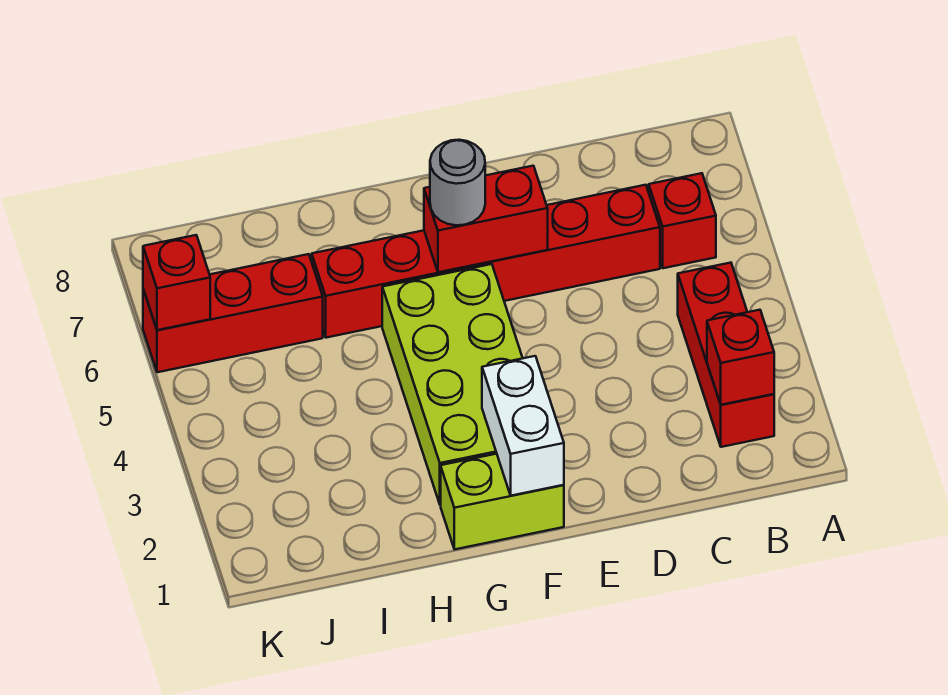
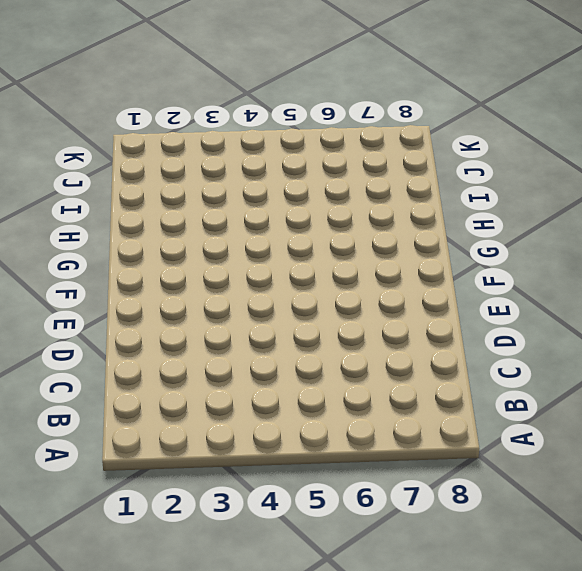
none -> red brick B2:B4 level 1
none -> red brick B6 level 1

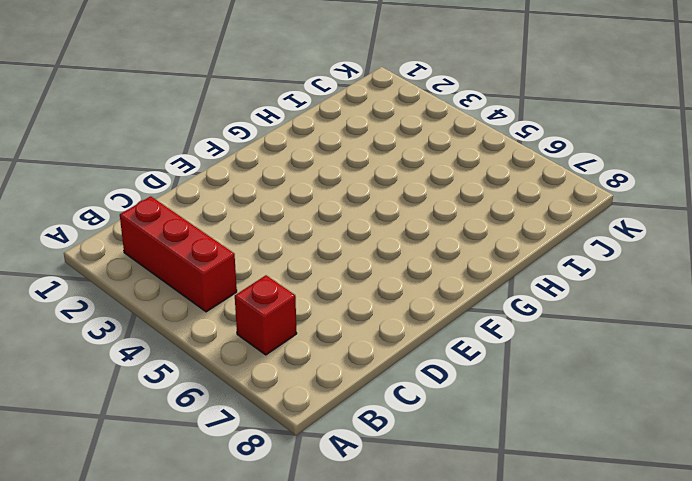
none -> red brick C6:H6 level 1
none -> lime brick F1:G1 level 1

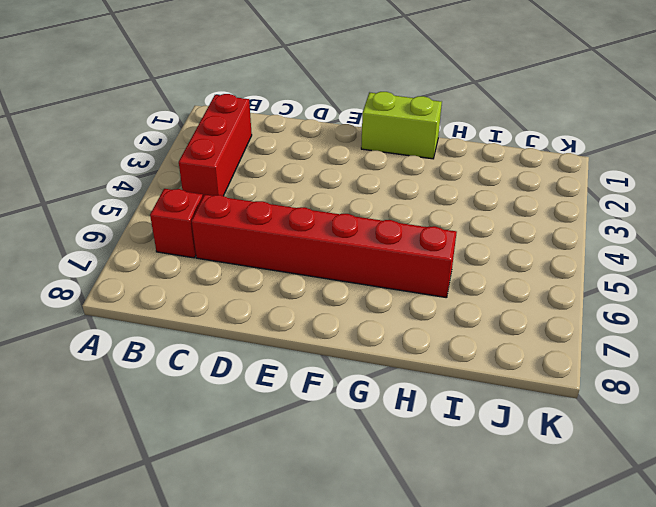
none -> lime brick F2:G5 level 1
none -> red brick I6:K6 level 1

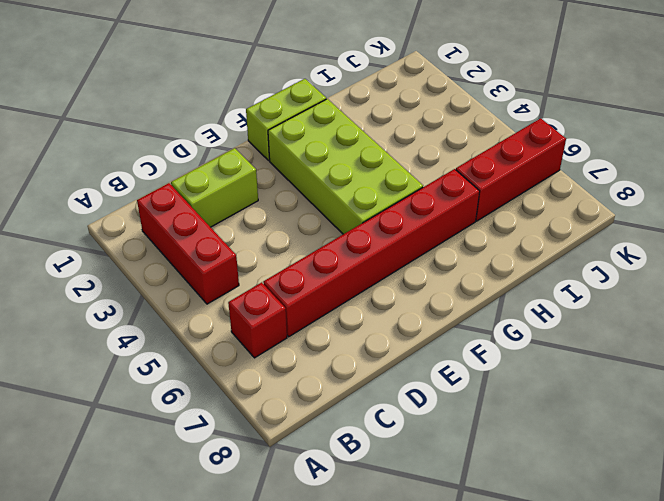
lime brick C2:D2 level 1 -> none
none -> red brick B2 level 2
none -> red brick E6:F6 level 2

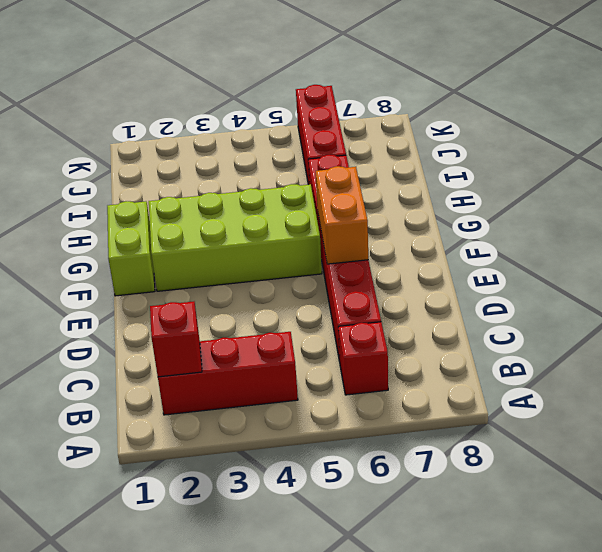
orange brick E6:F6 level 2 -> red brick E6:F6 level 2
none -> white brick F1:F2 level 2
none -> red brick K6 level 2

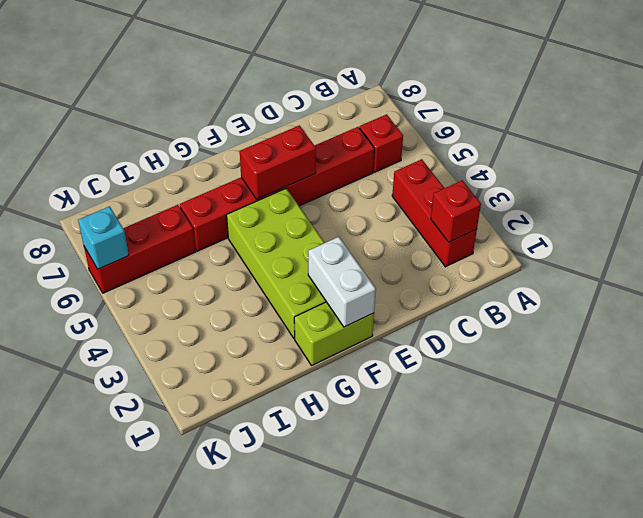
cyan brick K6 level 2 -> red brick K6 level 2
none -> grey round brick F6 level 3

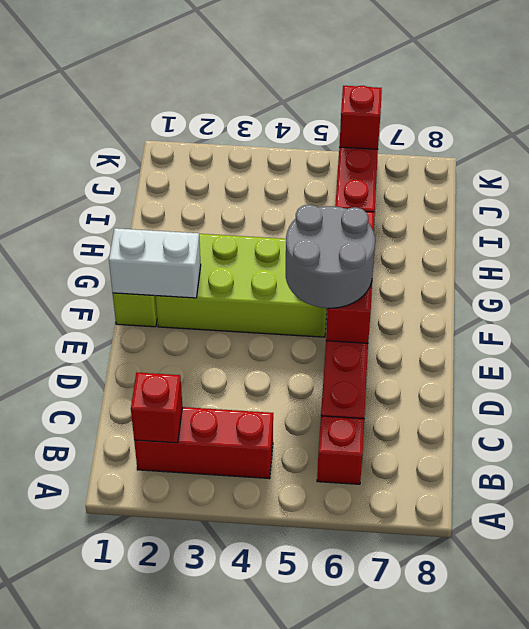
grey round brick E5:F6 level 3 -> grey round brick F6 level 3

